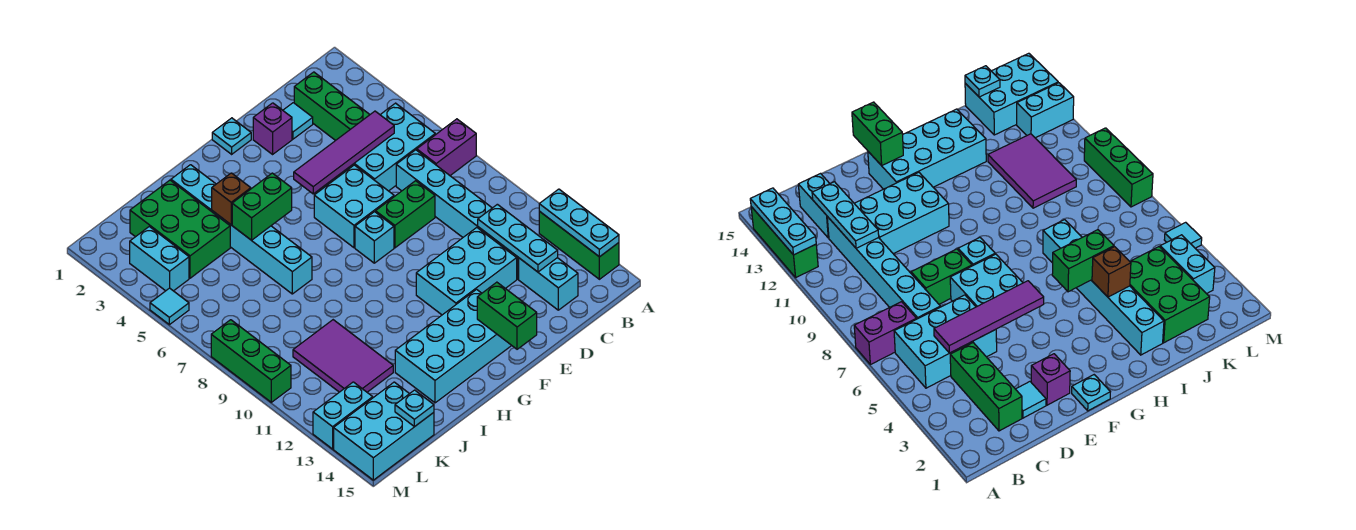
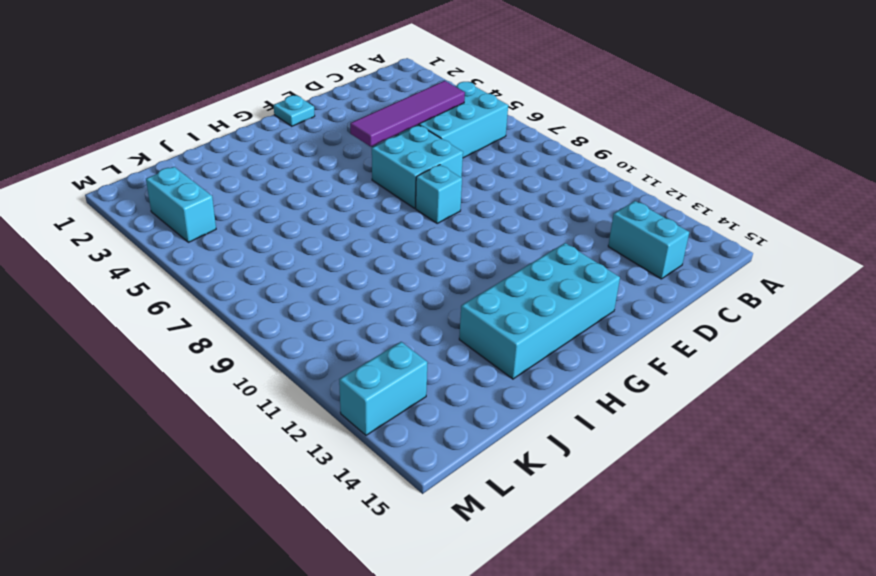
none -> purple brick A7:B7 level 1
none -> green brick A12:A14 level 1
none -> green brick C2:C4 level 1

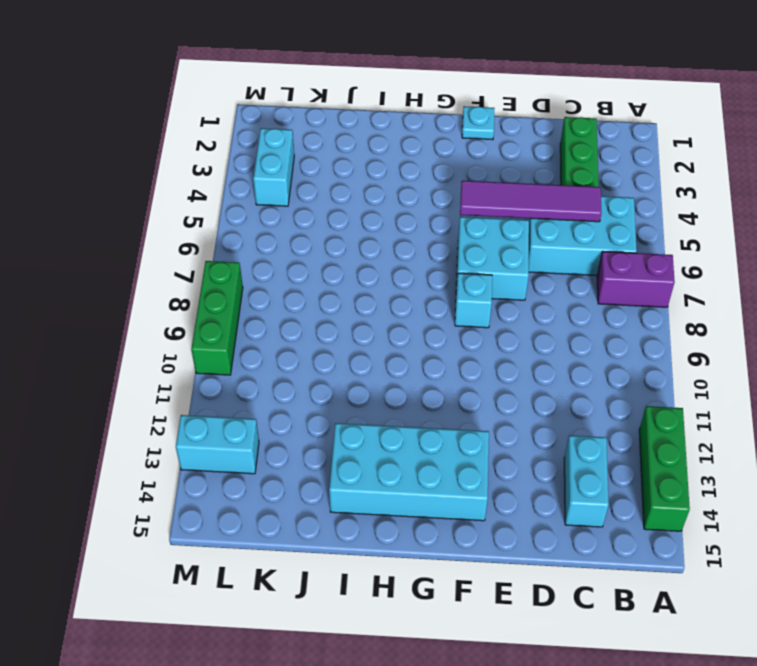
none -> cyan brick C7:C12 level 1
none -> cyan tile D2 level 1
none -> green brick D8:E8 level 1

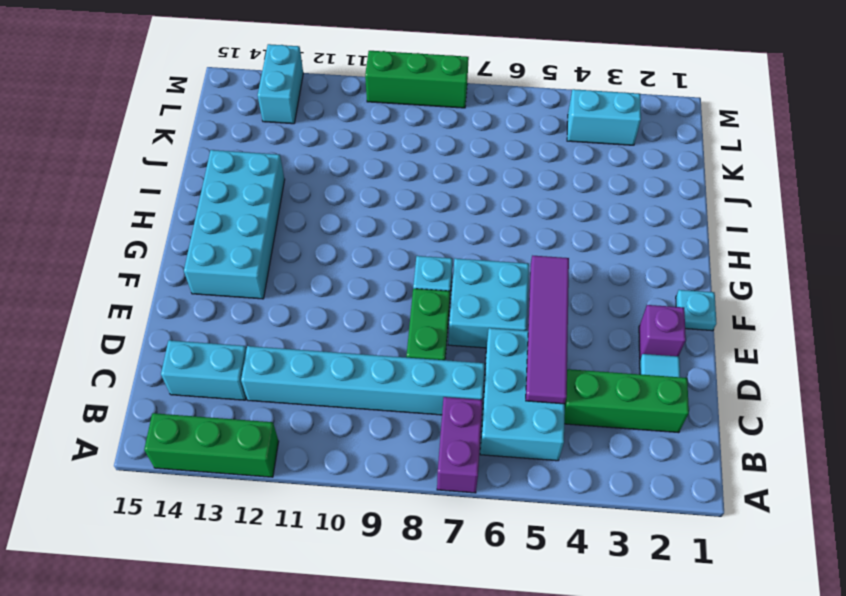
none -> cyan brick D11:F12 level 1
none -> cyan brick I2:I7 level 1
none -> green brick J2:K4 level 1

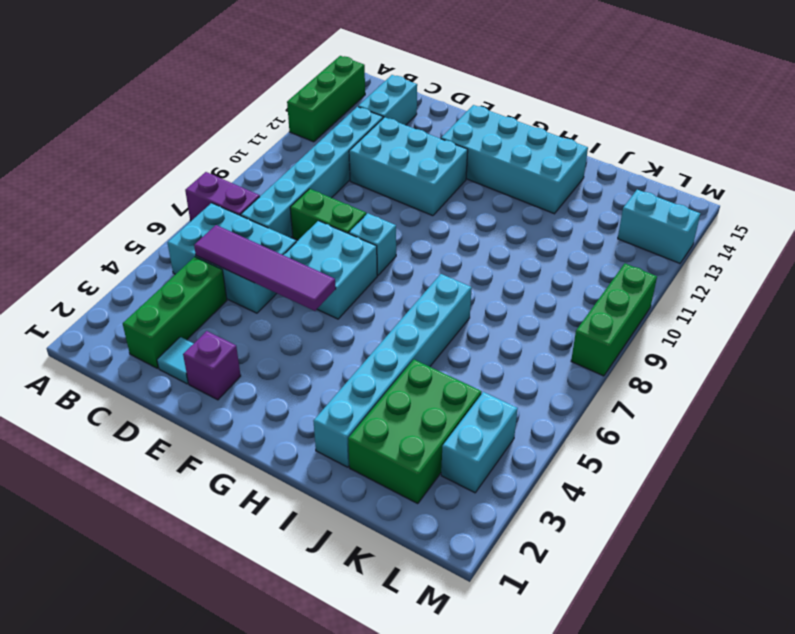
none -> cyan plate F1 level 1
none -> purple tile J10:K12 level 1
none -> cyan brick K14:M15 level 1

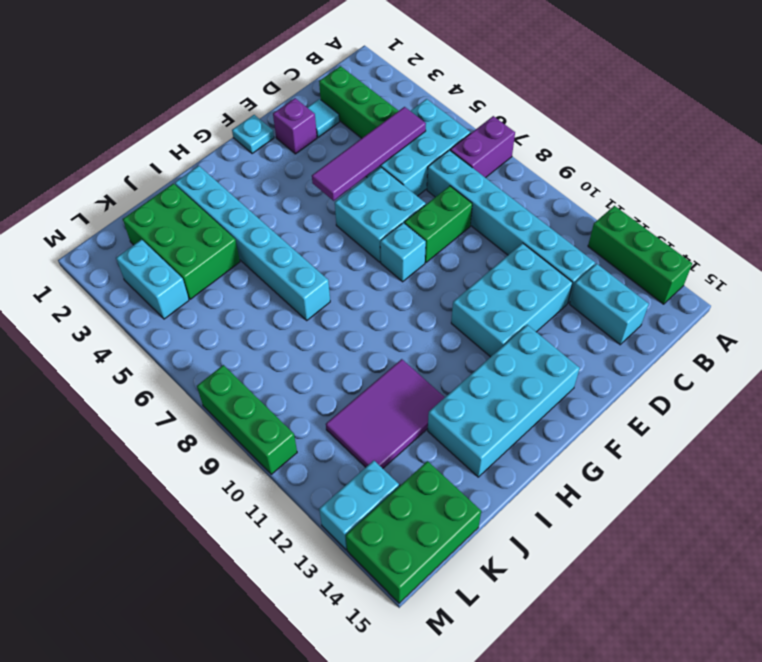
purple tile I11:K12 level 1 -> purple tile J10:K12 level 1
green brick K14:M15 level 1 -> cyan brick K14:M15 level 1
none -> cyan tile M5 level 1
none -> cyan plate A12:A14 level 2
none -> cyan plate C11:C13 level 2

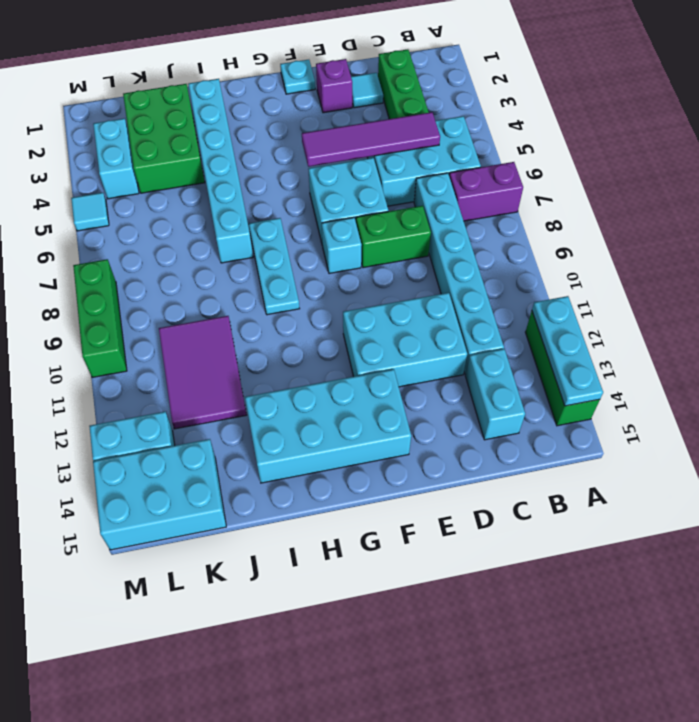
cyan plate H7:H9 level 1 -> cyan plate C11:C13 level 2
none -> green brick F14:F15 level 2
none -> green brick H5:I5 level 2
none -> brown brick I4 level 2

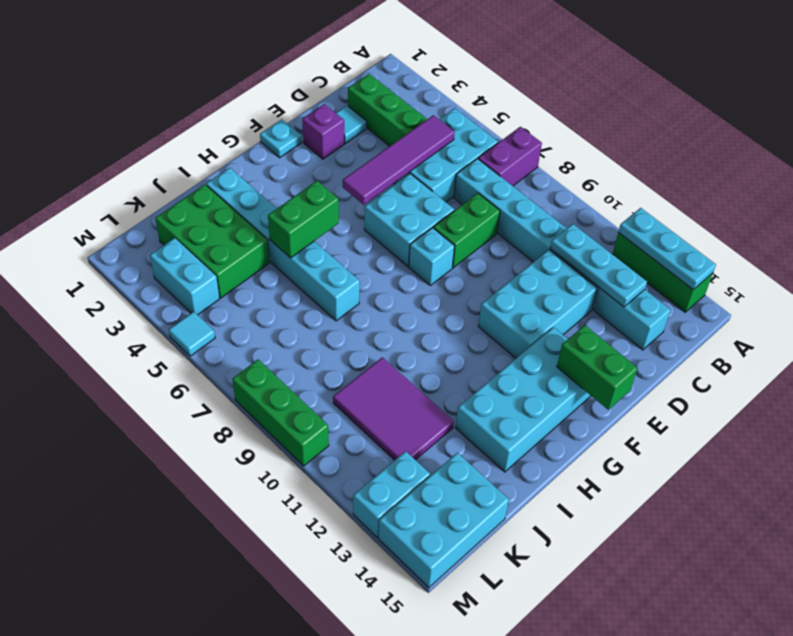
none -> brown brick I4 level 2
none -> cyan plate K15 level 2

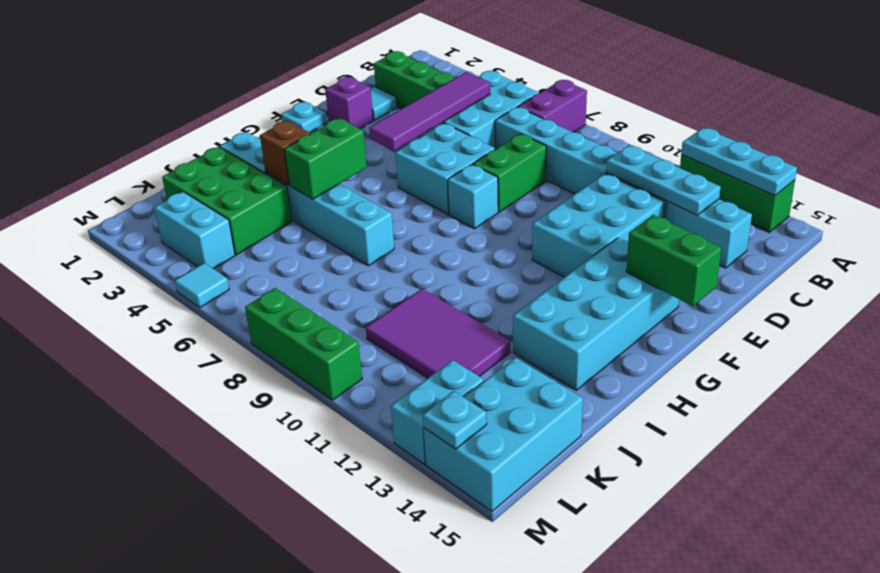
cyan plate M14 level 2 -> cyan plate K15 level 2

